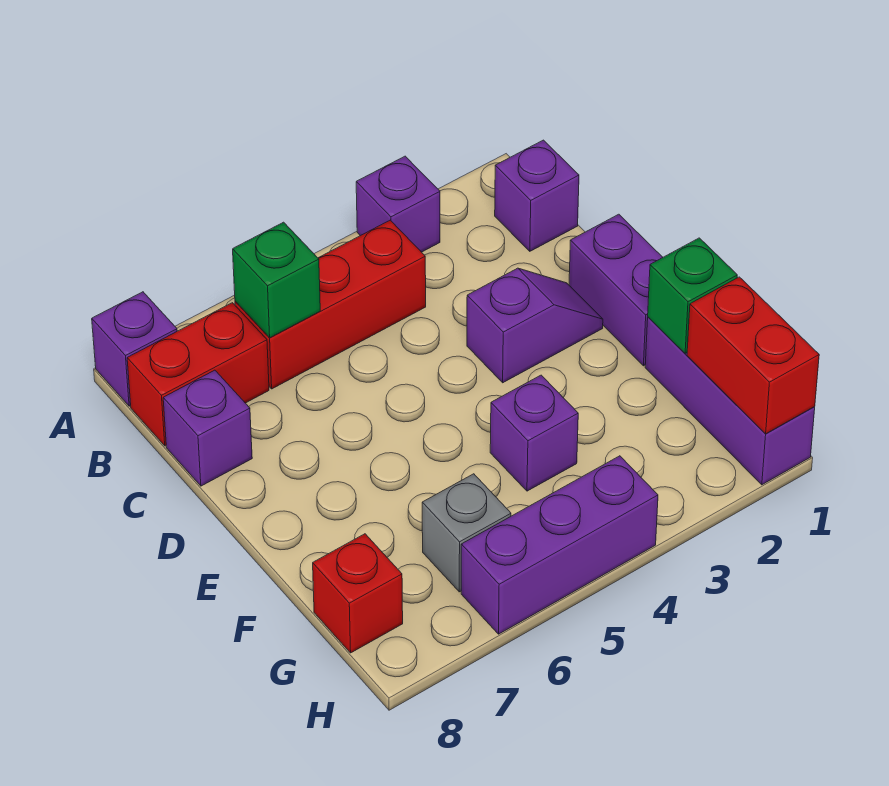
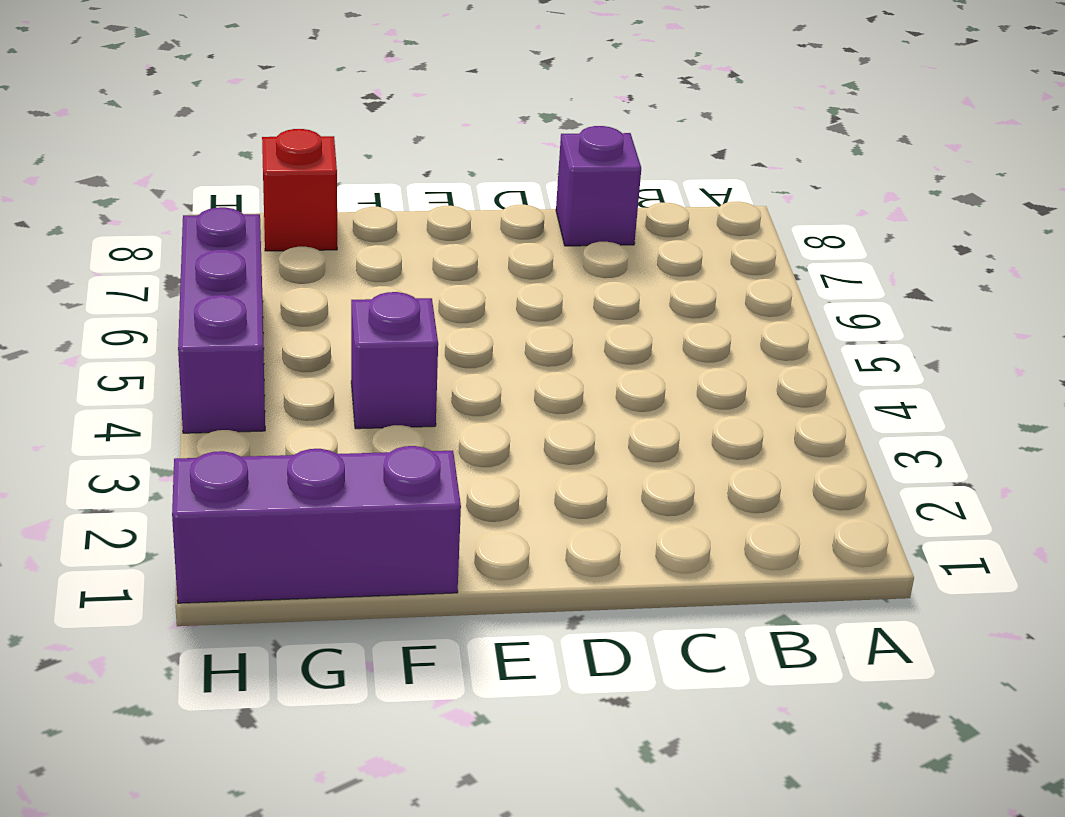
none -> purple brick A3 level 1
none -> purple brick A8 level 1
none -> purple brick B1 level 1

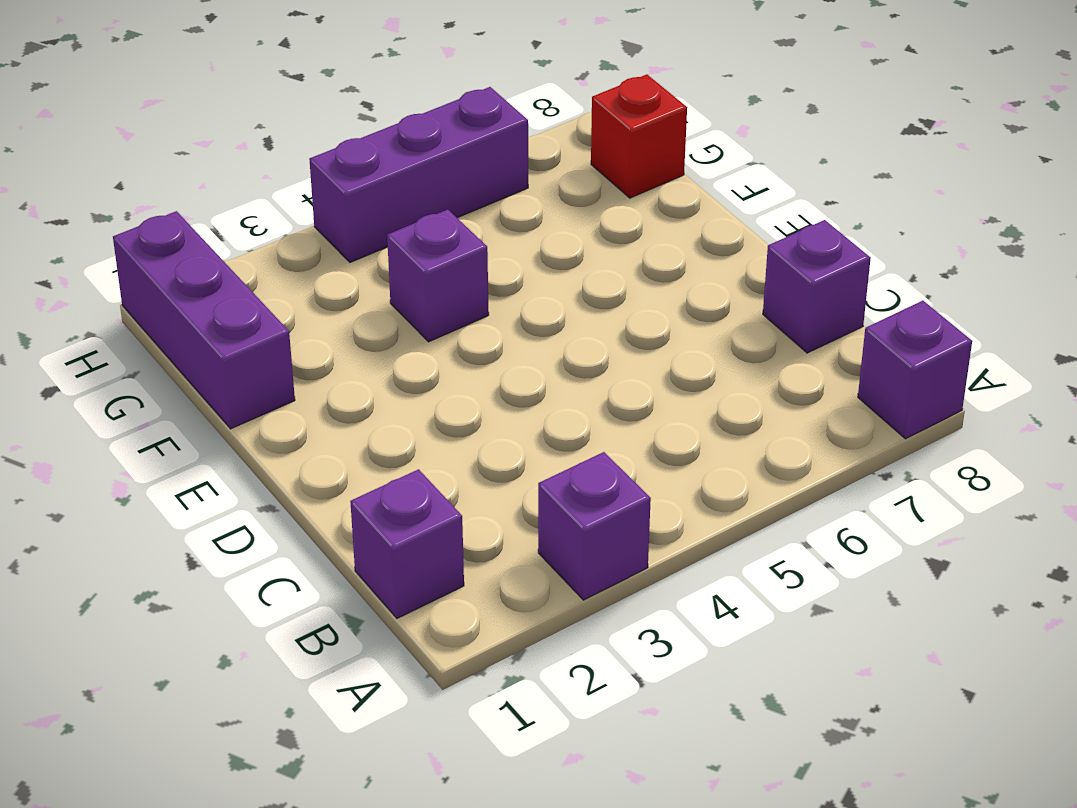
none -> red brick B4:B6 level 1
none -> red brick B7:B8 level 1
none -> purple brick D1:E1 level 1

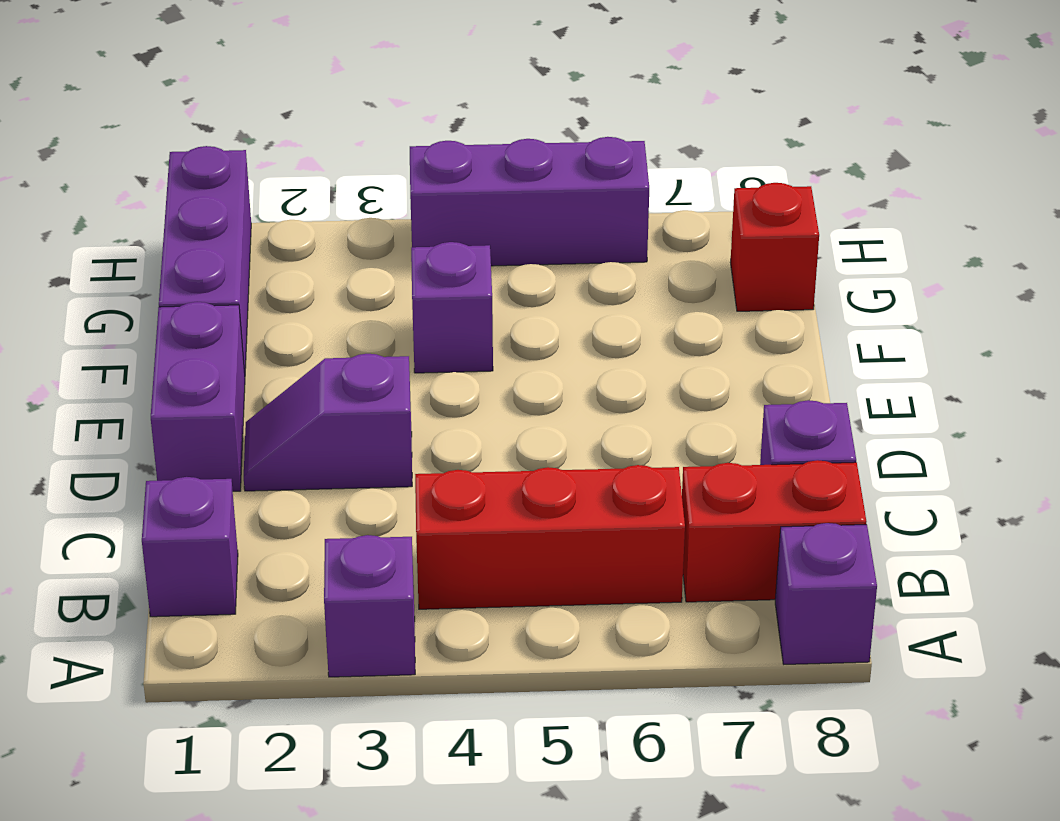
none -> grey brick G6 level 1
none -> green brick B6 level 2
none -> green brick F1 level 2

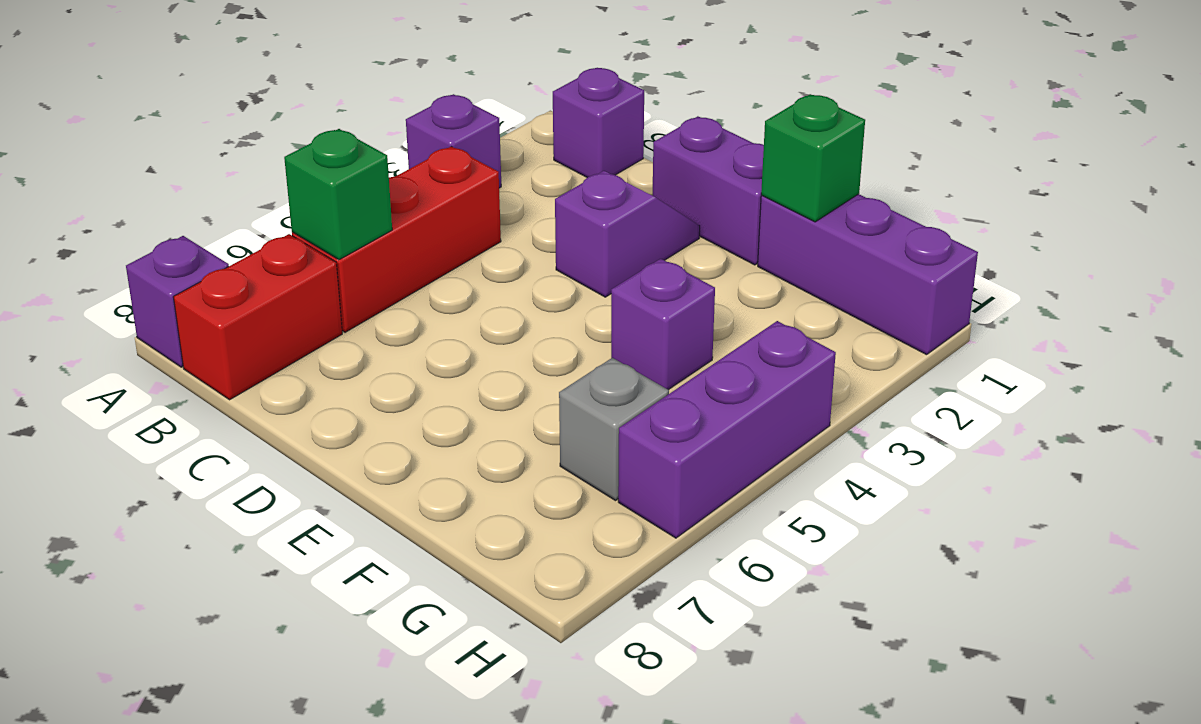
none -> purple brick C8 level 1
none -> red brick G8 level 1
none -> red brick G1:H1 level 2

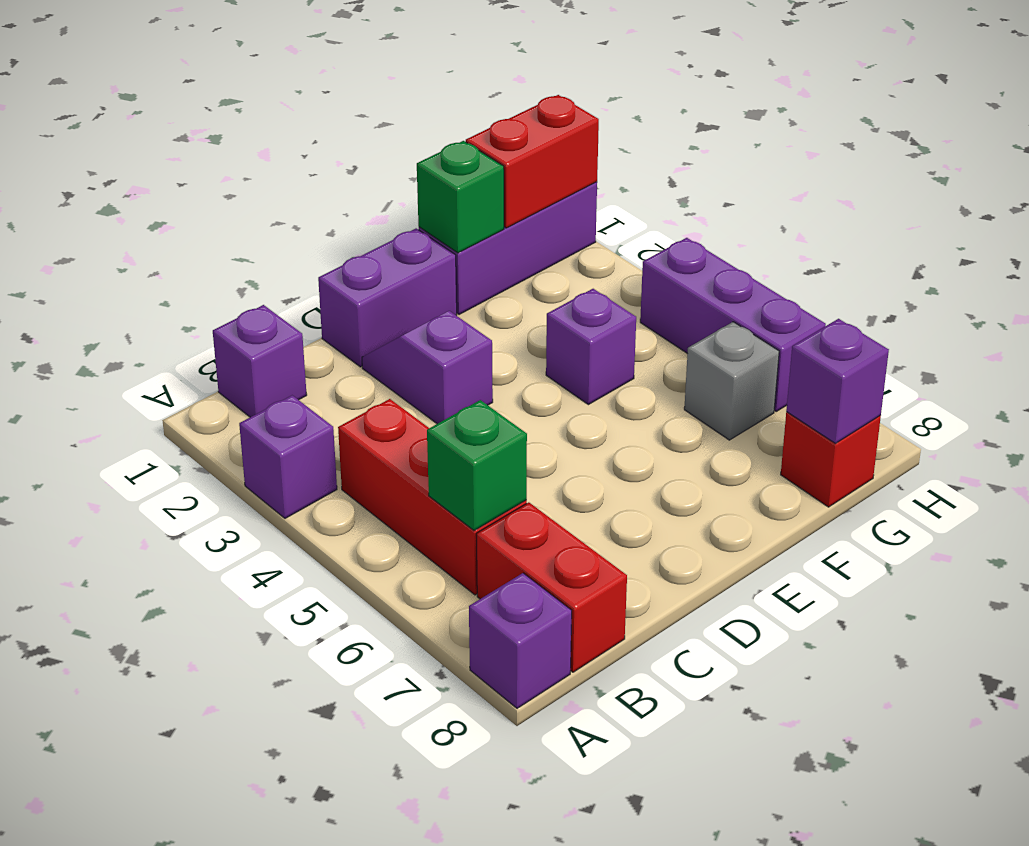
purple brick G8 level 2 -> purple brick C8 level 1

